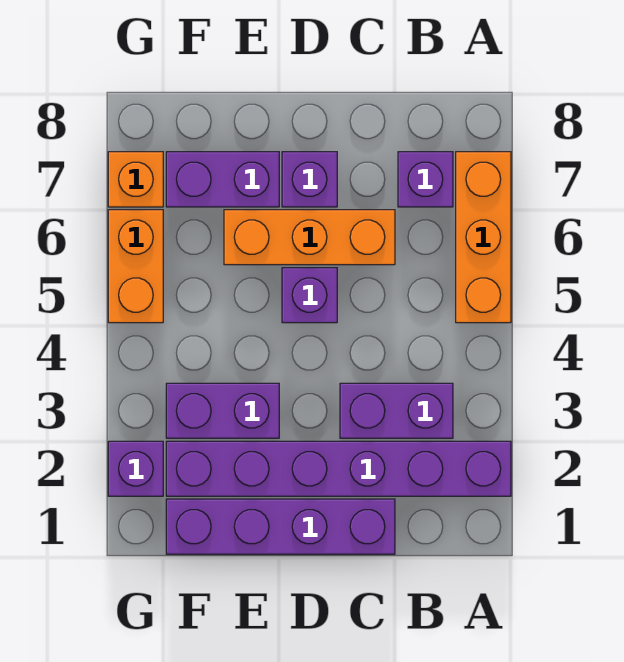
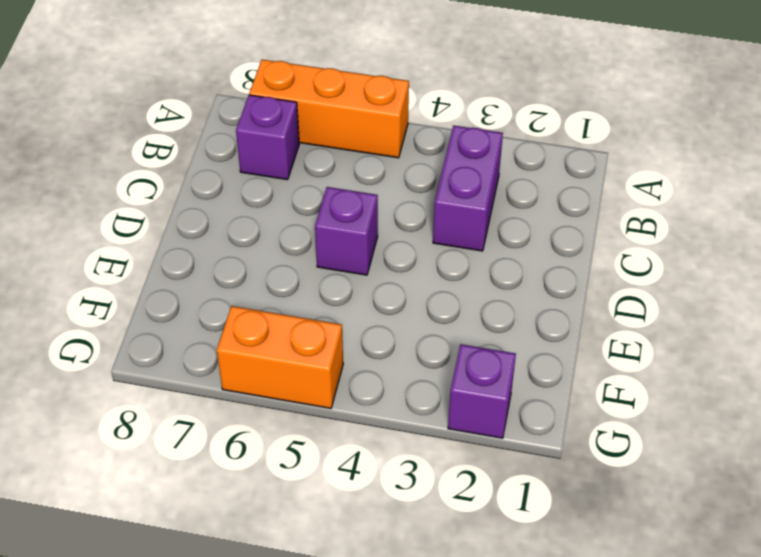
none -> purple brick A2:F2 level 1
none -> purple brick C1:F1 level 1
none -> orange brick C6:E6 level 1

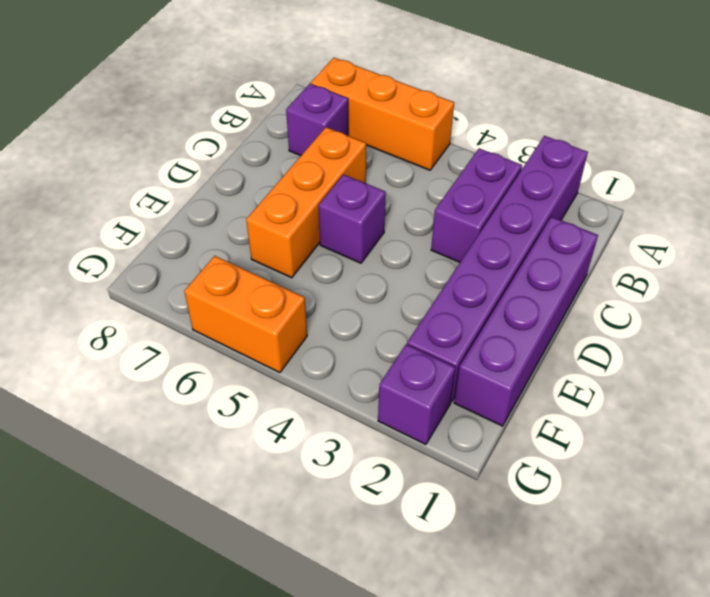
none -> purple brick D7 level 1
none -> purple brick E3:F3 level 1
none -> purple brick E7:F7 level 1

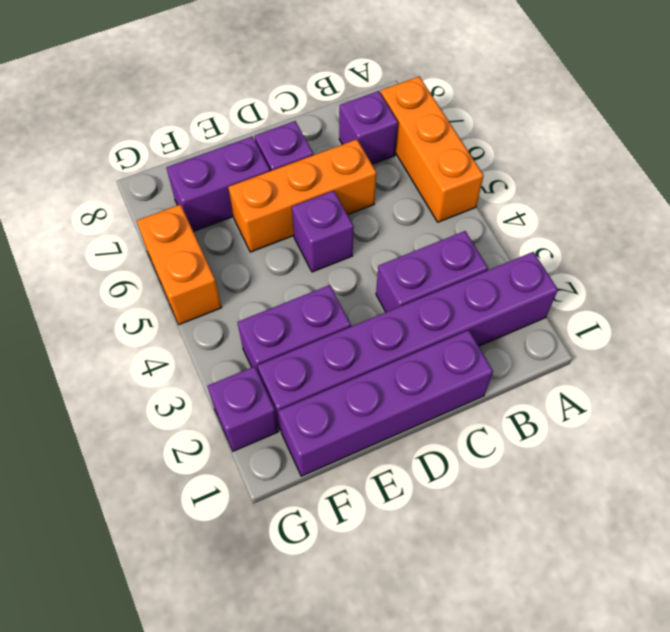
none -> orange brick G7 level 1

